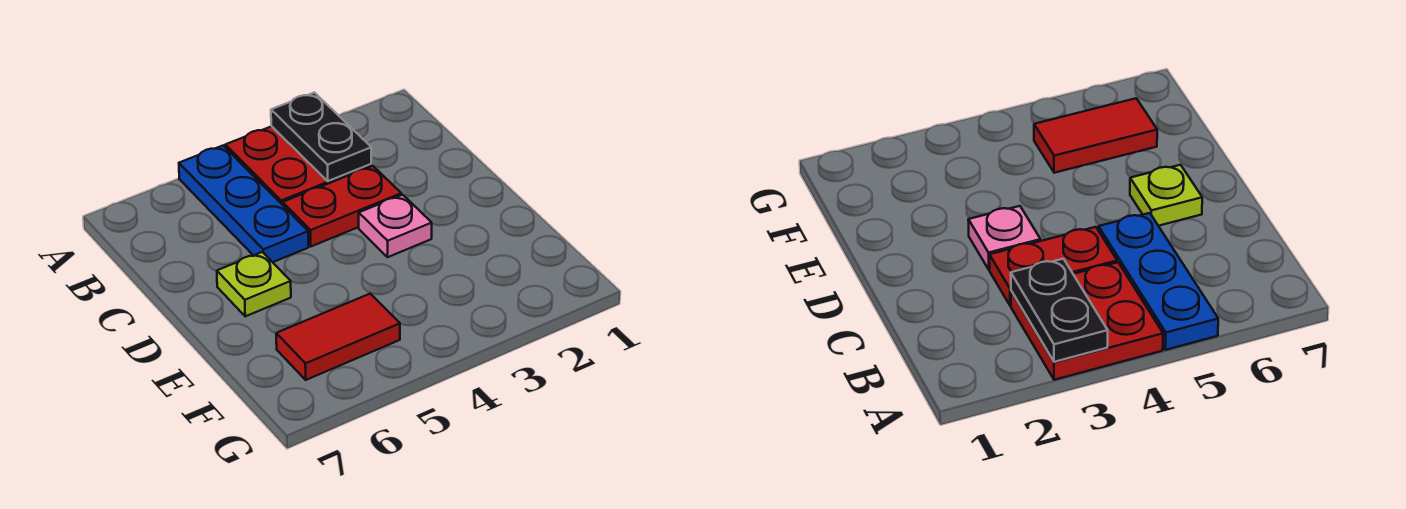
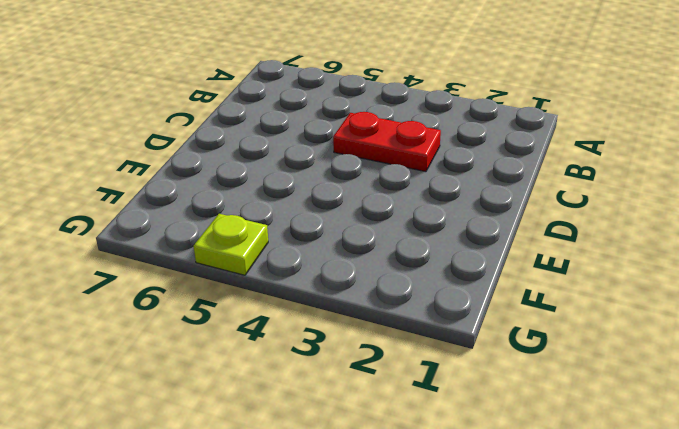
lime plate G5 level 1 -> lime plate D6 level 1
none -> red plate A3:B4 level 1
none -> blue plate A5:C5 level 1

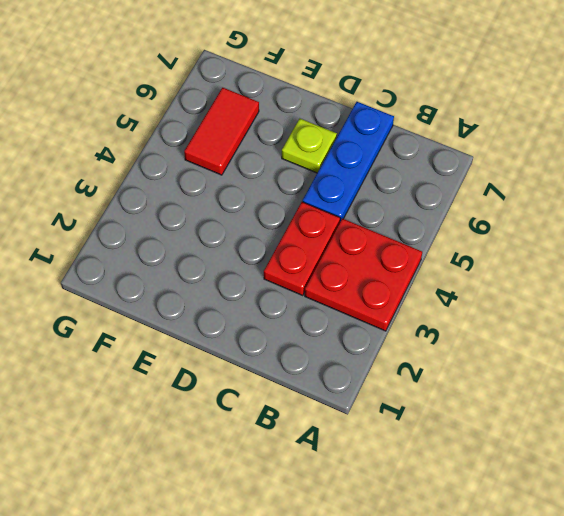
blue plate C5:C7 level 1 -> blue plate A5:C5 level 1
none -> pink plate D3 level 1
none -> black plate A3:B3 level 2

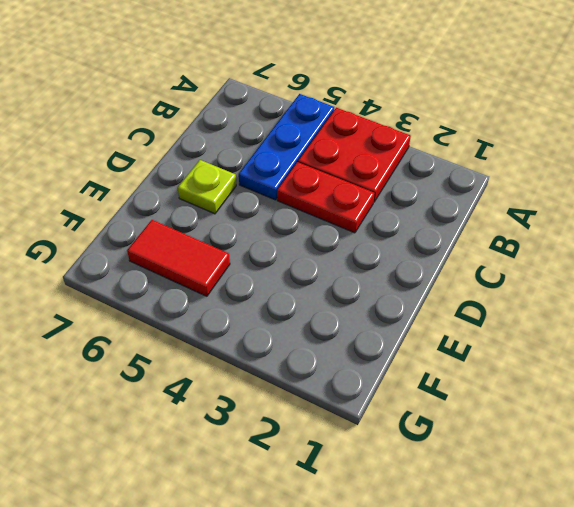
none -> pink plate D3 level 1
none -> black plate A3:B3 level 2

